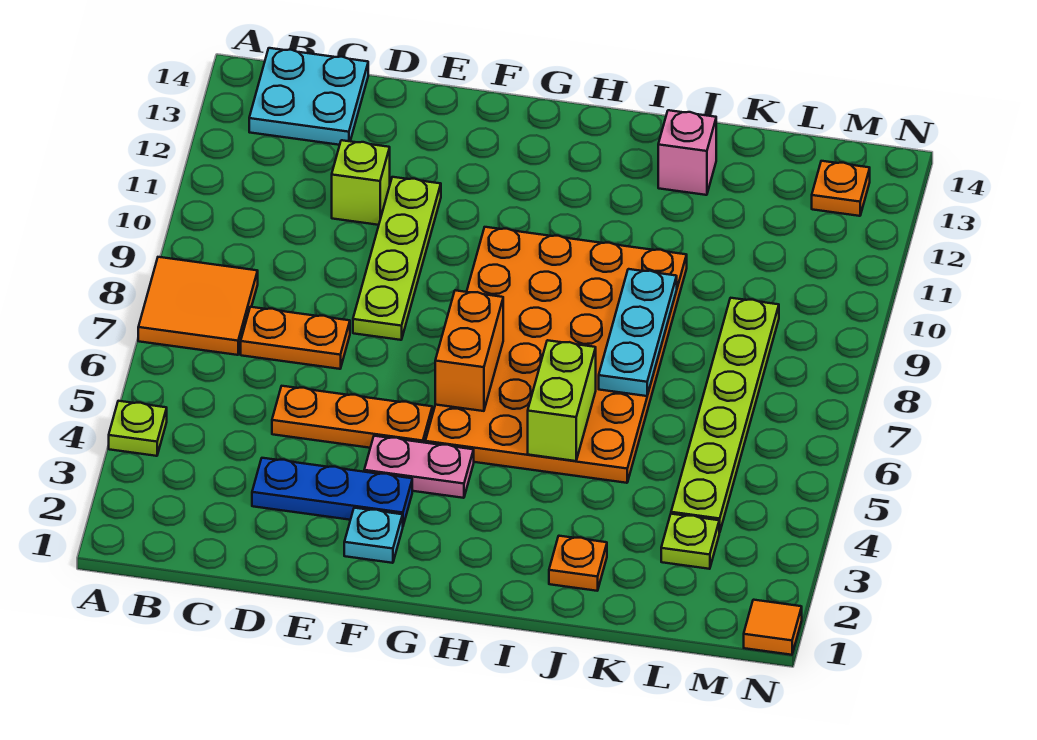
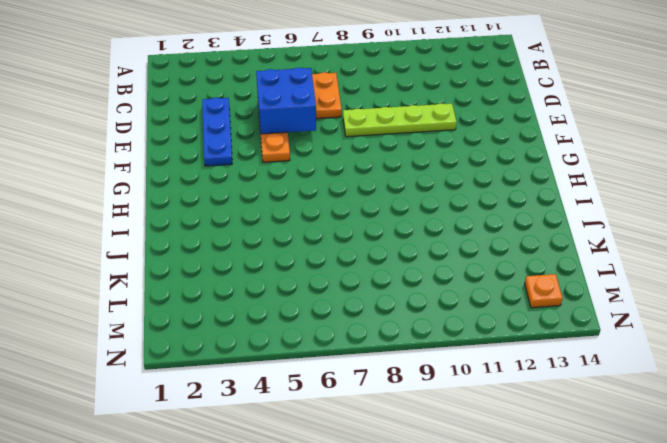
blue brick D5:E6 level 2 -> none
none -> lime plate A4 level 1
none -> orange tile A7:B8 level 1
none -> cyan plate B13:C14 level 1

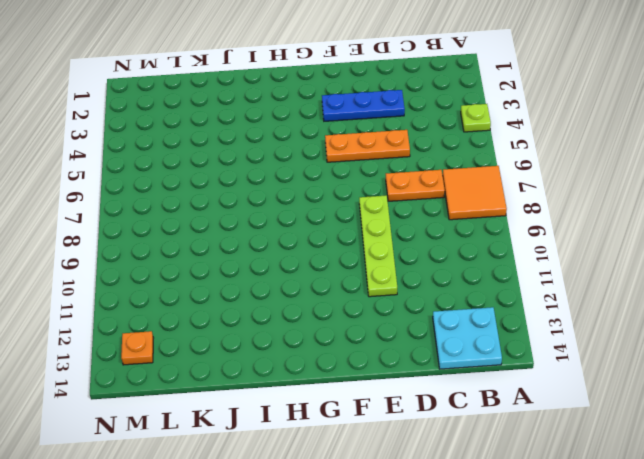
none -> lime brick D11 level 1
none -> cyan plate F2 level 1
none -> pink plate F4:G4 level 1

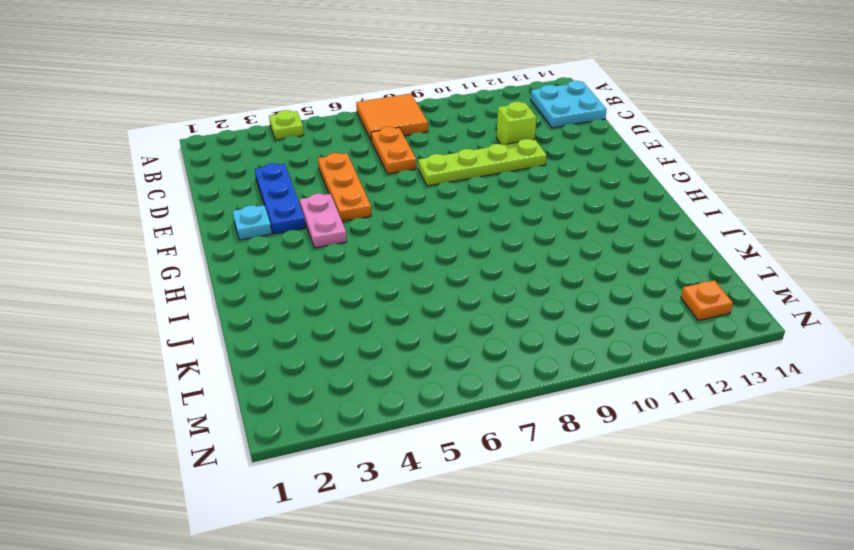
none -> orange plate G5:J10 level 1
none -> orange plate J2 level 1
none -> pink brick J13 level 1

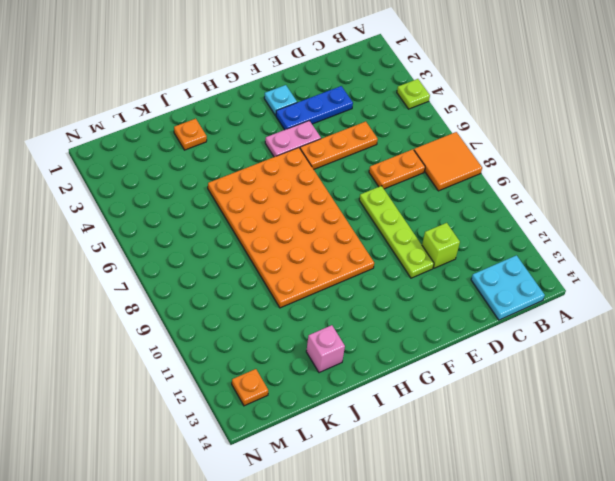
none -> lime plate L3 level 1
none -> lime plate L4:L9 level 1
none -> orange tile N1 level 1

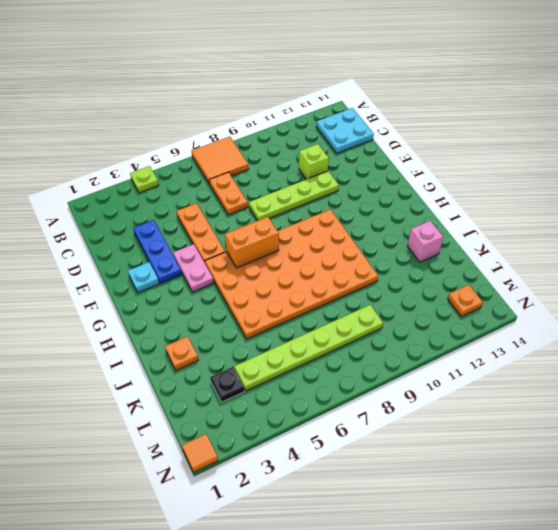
black plate L3 level 1 -> lime plate L3 level 1
none -> lime brick I5:I6 level 2
none -> cyan plate J7:J9 level 2

